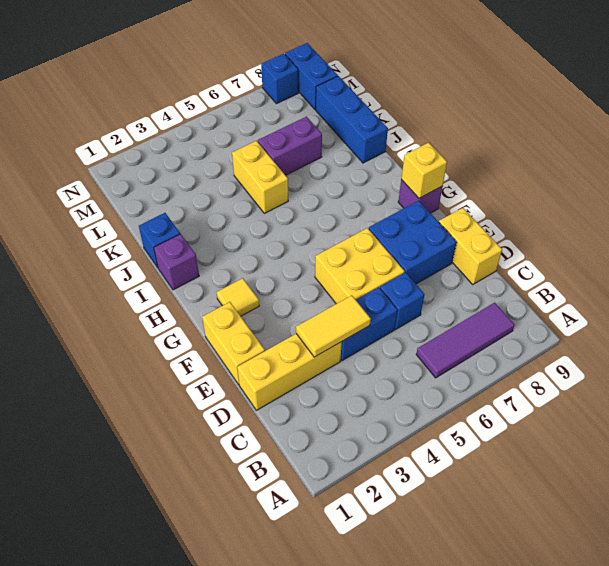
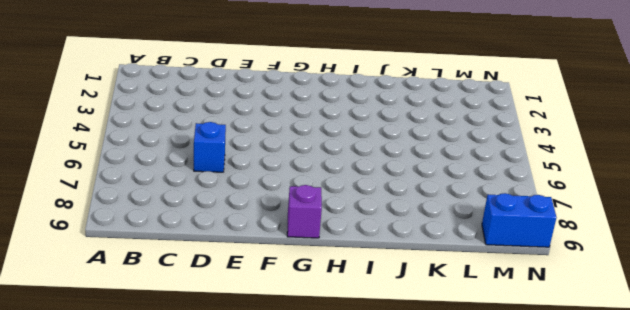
none -> purple tile B6:B8 level 1
none -> yellow brick D1:D3 level 1
none -> blue brick D4:D5 level 1

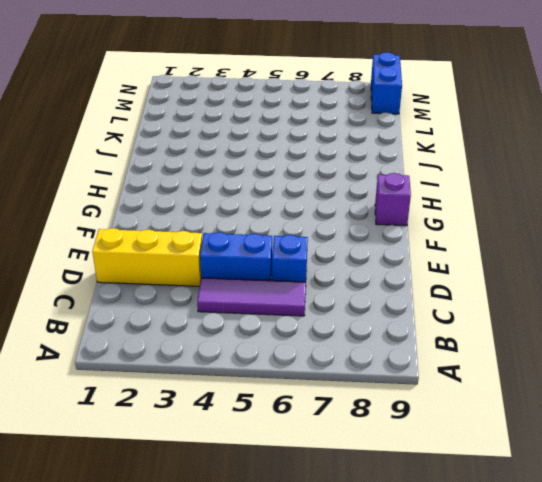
purple tile C4:C6 level 1 -> purple tile B6:B8 level 1
none -> yellow brick D9:E9 level 1
none -> yellow brick E1:F1 level 1
none -> yellow brick E5:F6 level 1

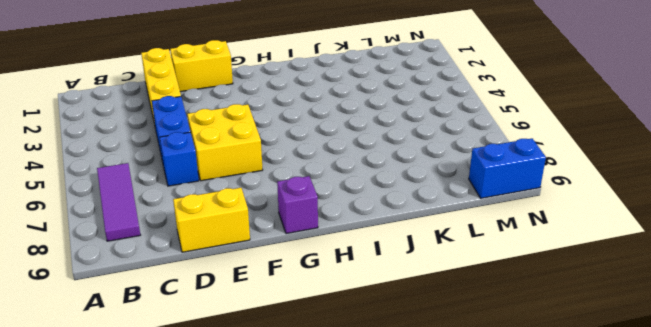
none -> blue brick E7:F8 level 1
none -> yellow tile G2 level 1
none -> purple brick I1 level 1

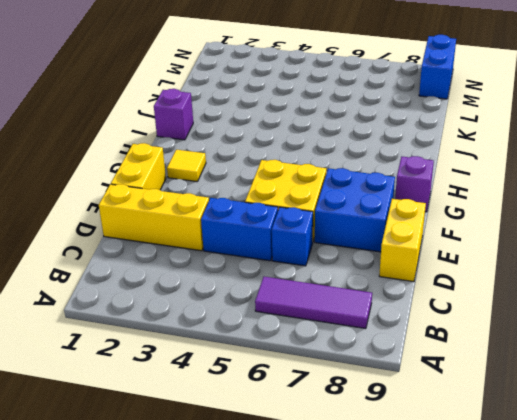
none -> blue brick J1 level 1
none -> yellow brick J5:K5 level 1
none -> blue brick J9:L9 level 1

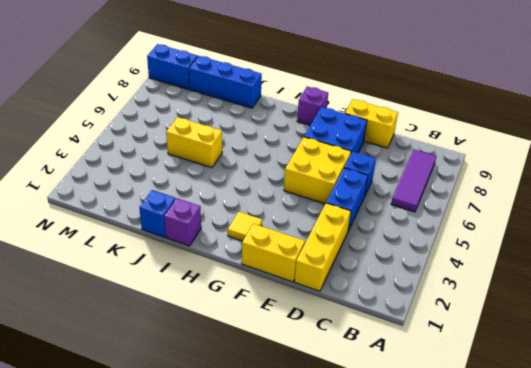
none -> purple brick K6:K7 level 1
none -> blue brick N8 level 1
none -> yellow tile D3:D4 level 2

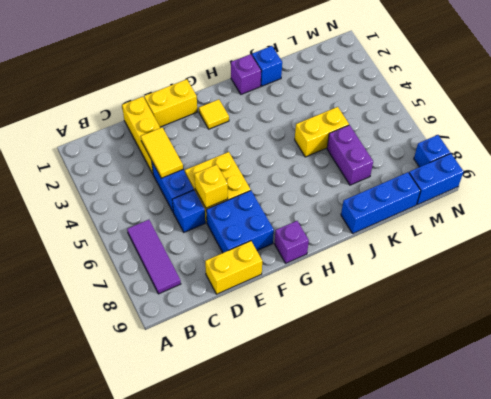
yellow brick E6 level 2 -> yellow brick G9 level 2

